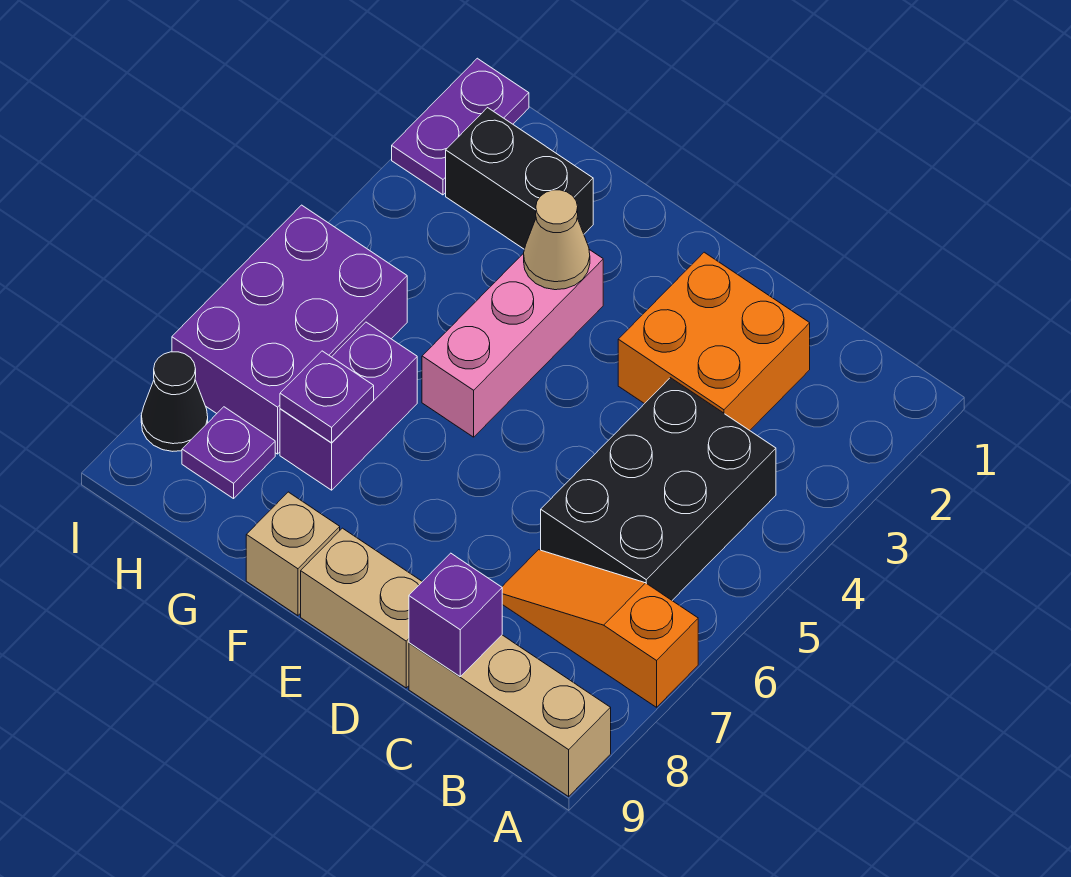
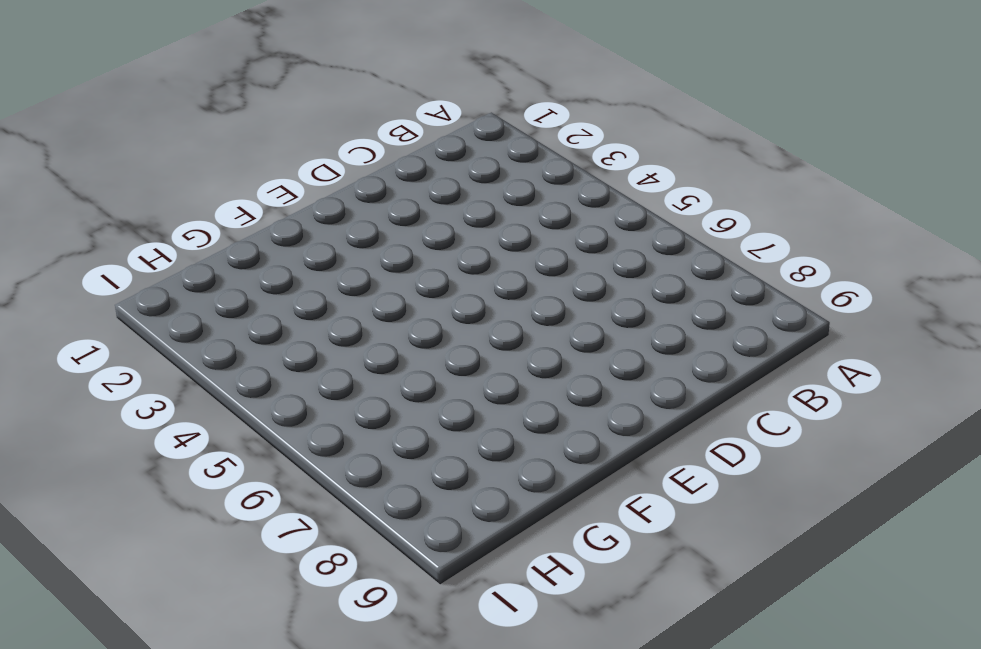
none -> orange slope A7:C7 level 1 top A
none -> tan brick A9:C9 level 1
none -> black brick B4:C6 level 1

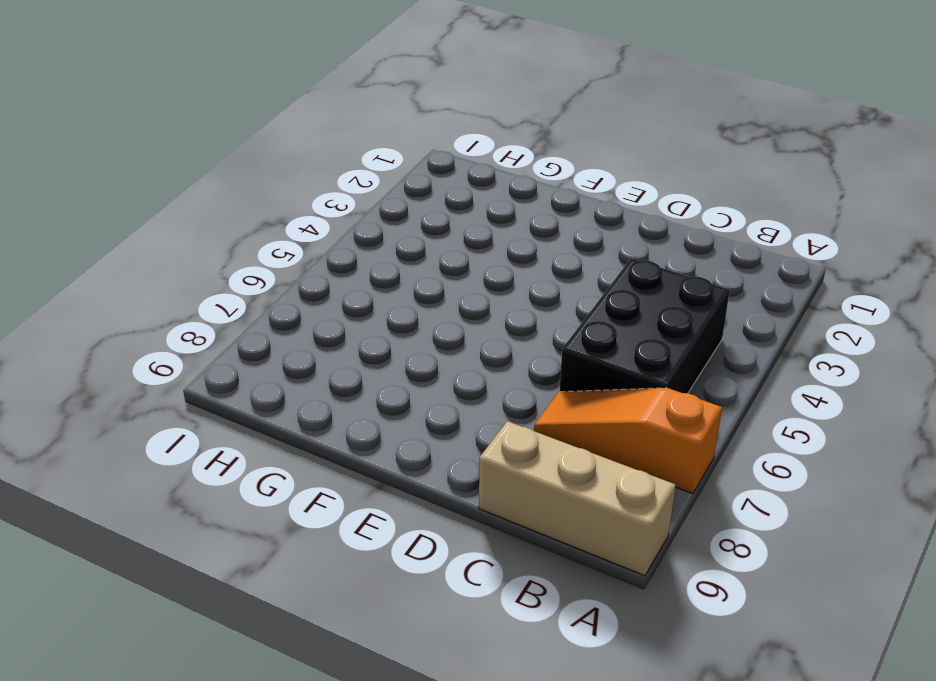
none -> orange brick C2:D3 level 1
none -> tan brick D9:E9 level 1
none -> pink brick F3:F5 level 1

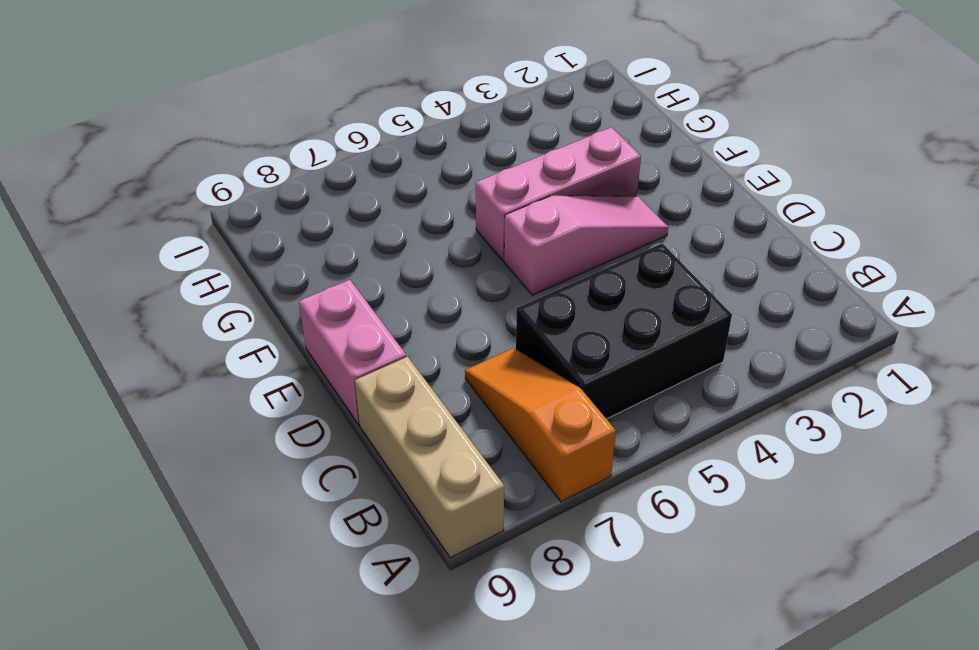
pink brick D9:E9 level 1 -> tan brick D9:E9 level 1
pink slope E3:E5 level 1 top 5 -> none
none -> orange brick C2:D3 level 1
none -> tan brick F9 level 1
none -> black brick G2:H2 level 1

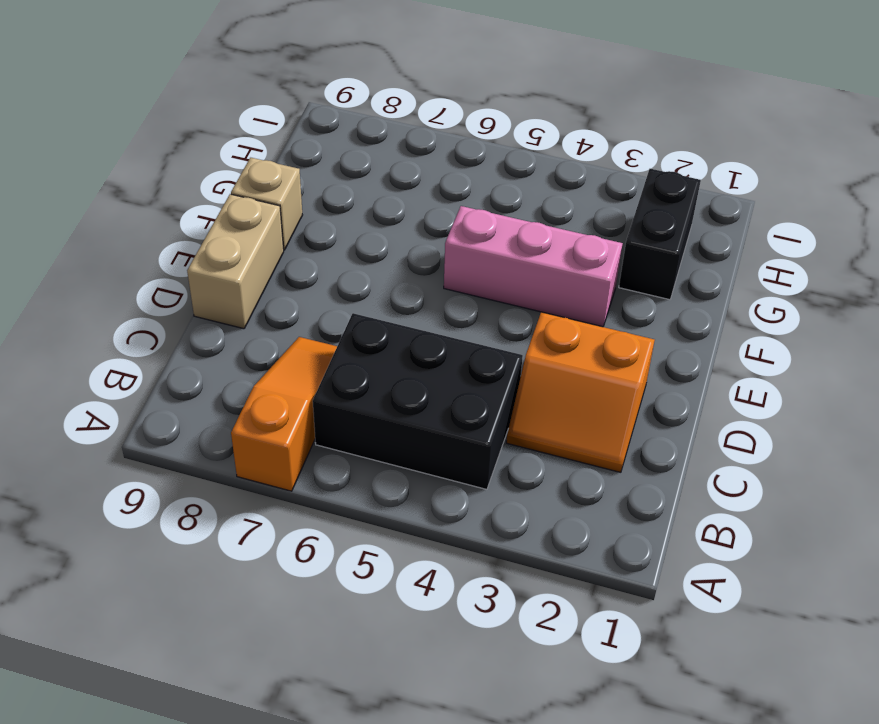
orange slope C2:D3 level 1 top D -> orange brick C2:D3 level 1
none -> tan brick A9:C9 level 1
none -> purple brick G6:G7 level 1
none -> purple brick H5:I7 level 1

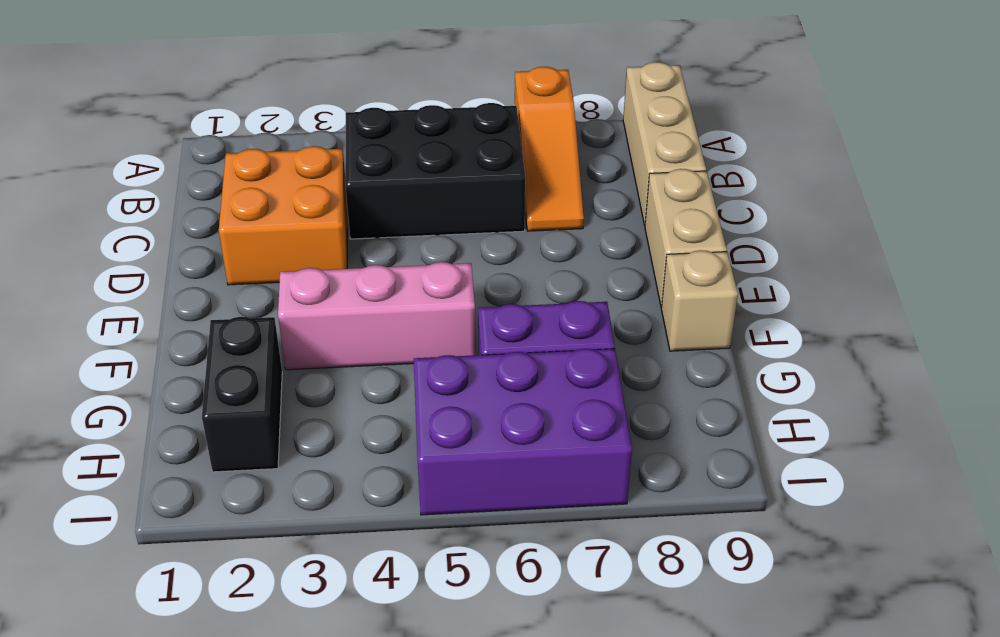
none -> purple plate H8 level 1
none -> purple plate I1:I2 level 1
none -> black cone I8 level 1

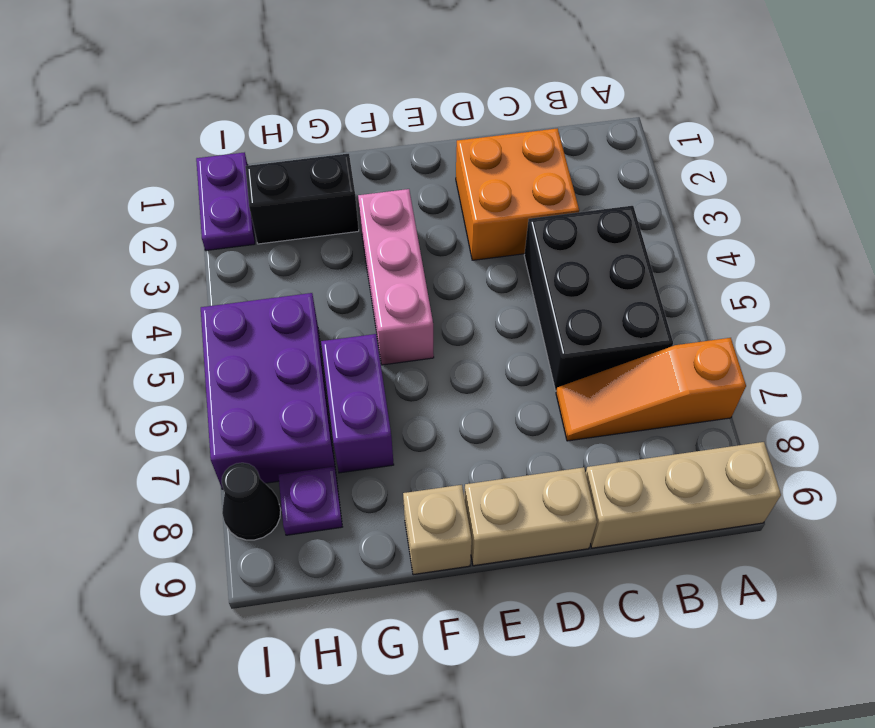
none -> purple brick C9 level 2
none -> tan cone F3 level 2
none -> purple plate G7 level 2

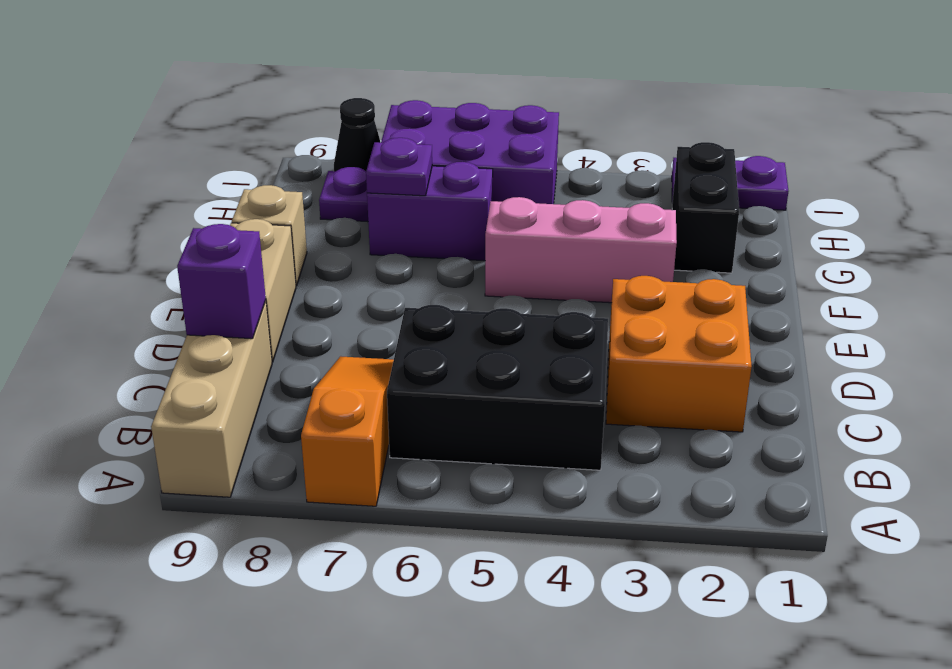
none -> tan cone F3 level 2

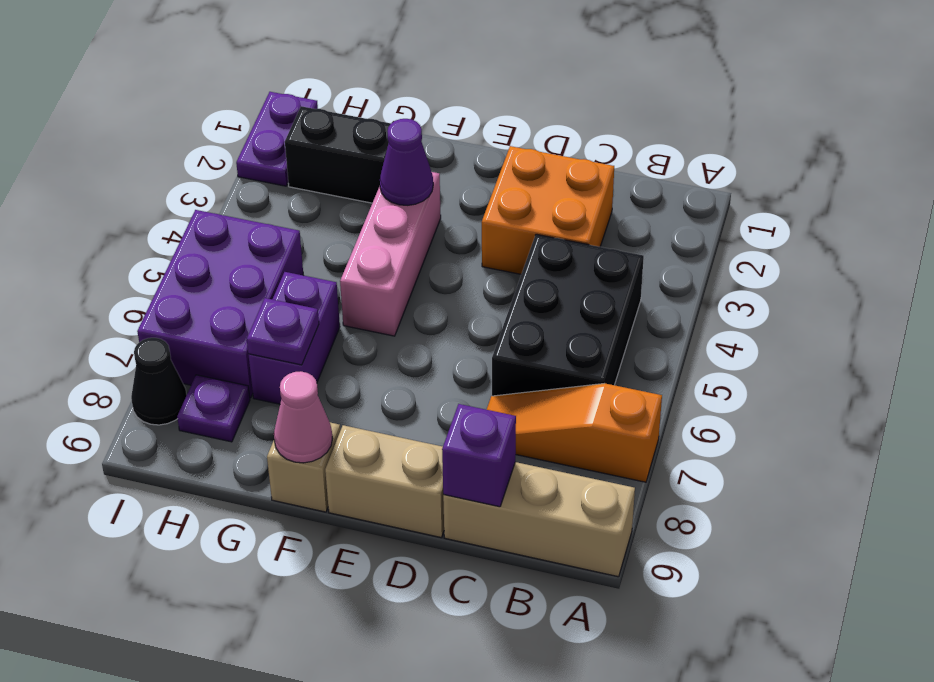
purple cone F3 level 2 -> tan cone F3 level 2
pink cone F9 level 2 -> none

